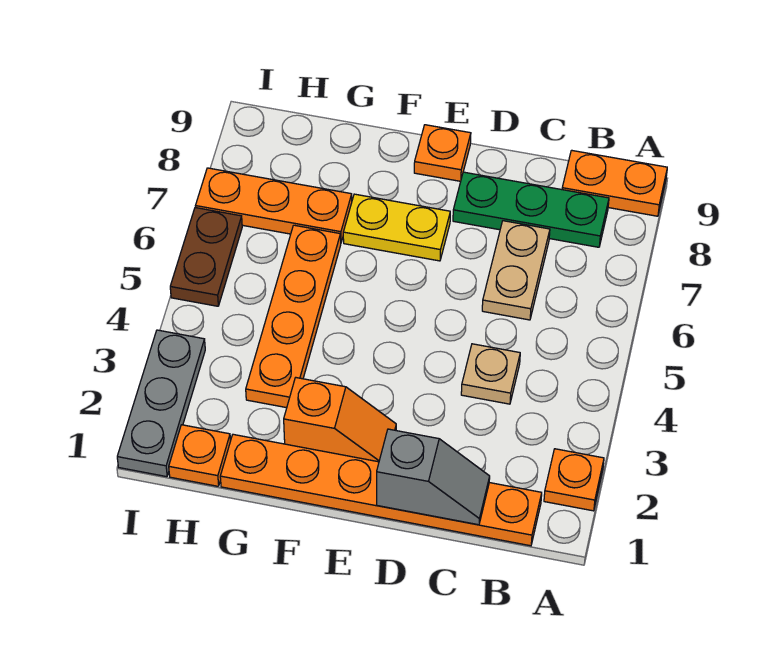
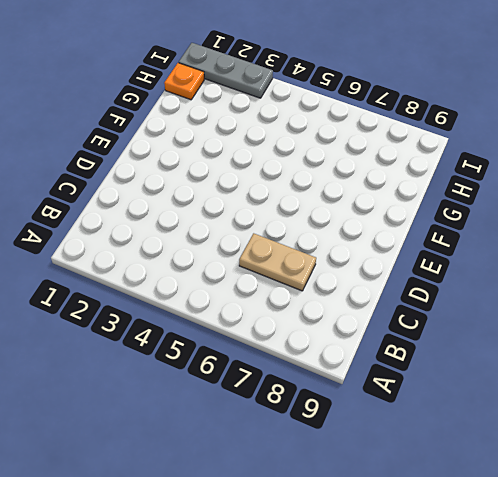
none -> orange plate A2 level 1
none -> orange plate A9:B9 level 1
none -> orange plate B1:G1 level 1

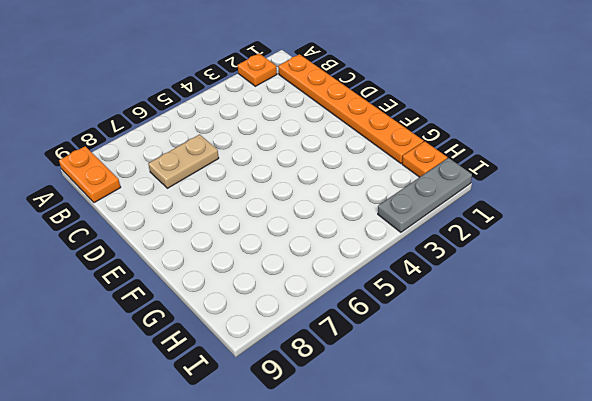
none -> green plate B8:D8 level 1
none -> tan plate C4 level 1
none -> orange slope E2:F2 level 1 top F

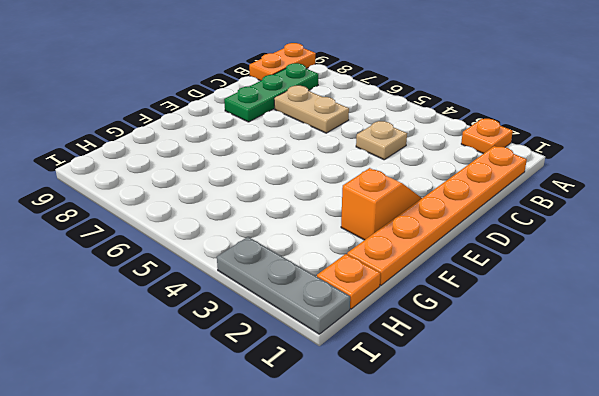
none -> yellow plate E7:F7 level 1
none -> orange plate E9 level 1
none -> orange plate G3:G6 level 1

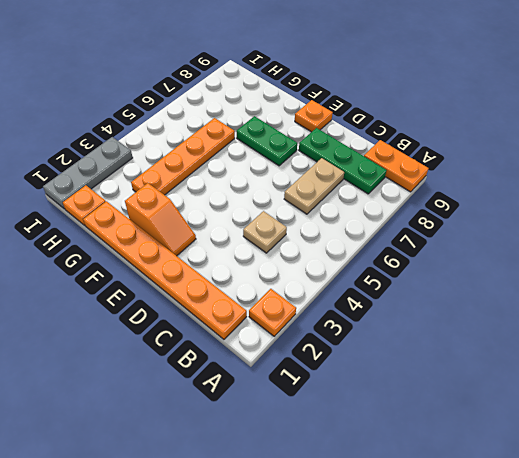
green plate E7:F7 level 1 -> yellow plate E7:F7 level 1
none -> orange plate G7:I7 level 1
none -> brown plate I5:I6 level 1
none -> grey slope C1:D1 level 2 top D

